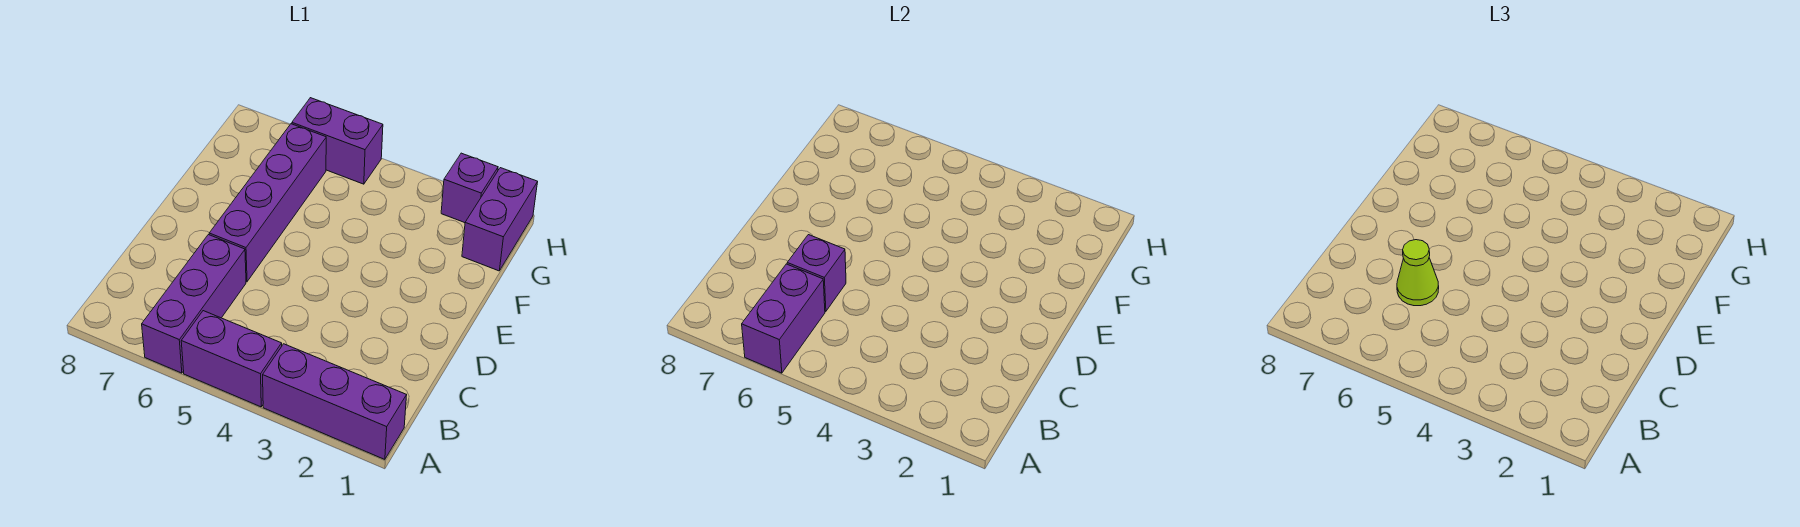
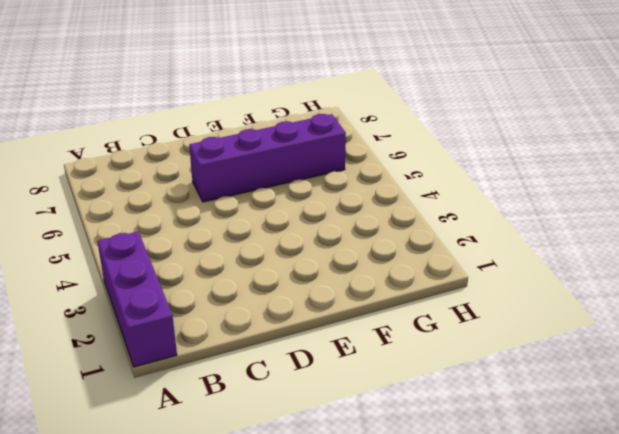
none -> purple brick A4:A5 level 1
none -> purple brick A6:C6 level 1

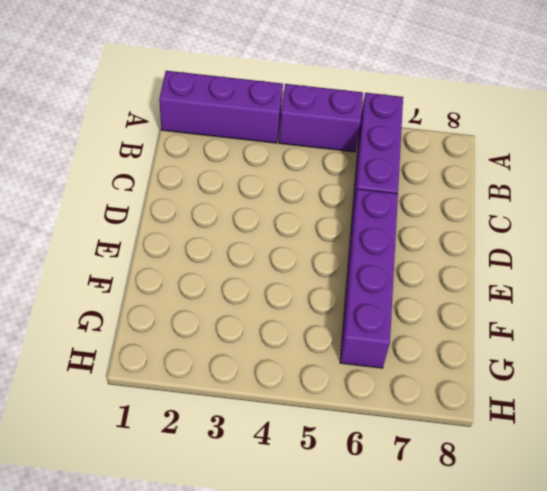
none -> purple brick G1:H1 level 1
none -> purple brick H2 level 1

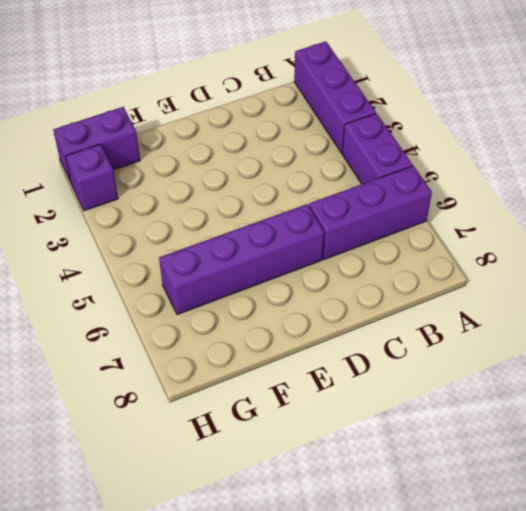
none -> purple brick H5:H6 level 1
none -> purple brick A6:B6 level 2

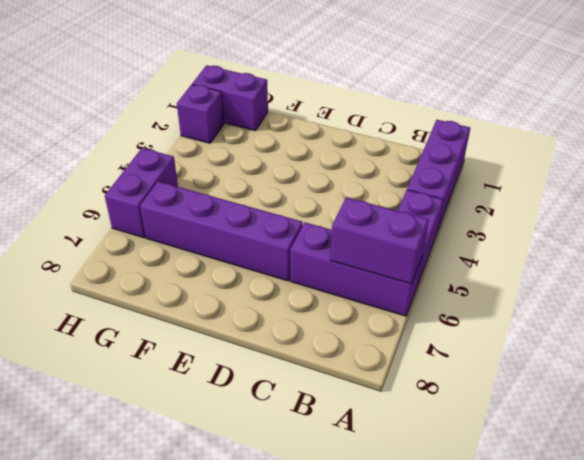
none -> purple brick C6 level 2
none -> lime cone C6 level 3

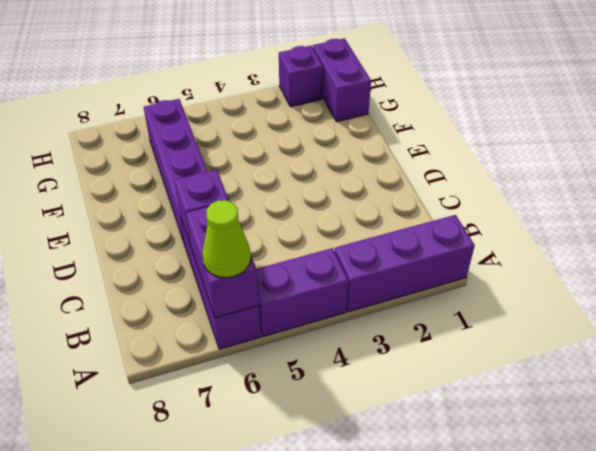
lime cone A6 level 3 -> lime cone C6 level 3
none -> purple brick H5:H6 level 1

